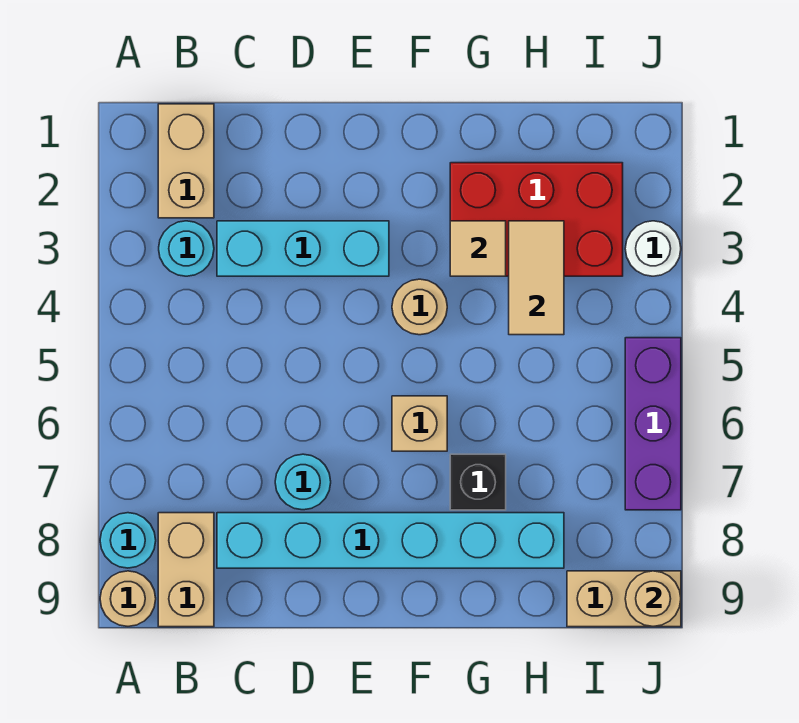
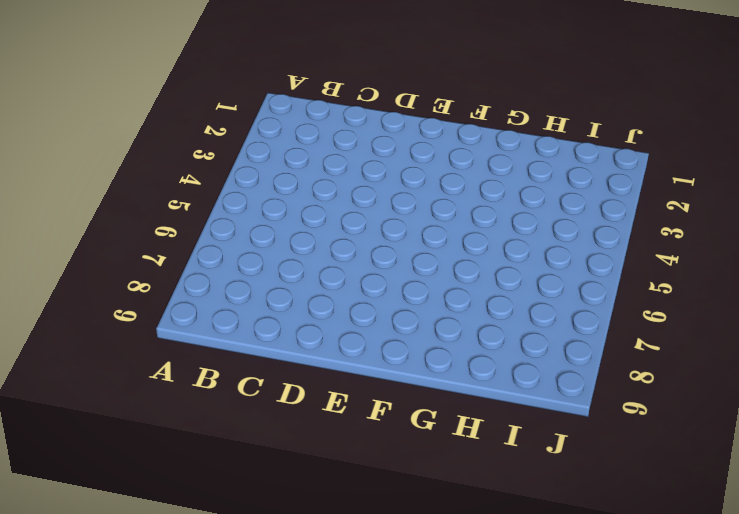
none -> cyan round brick A8 level 1
none -> tan round brick A9 level 1
none -> tan brick B1:B2 level 1

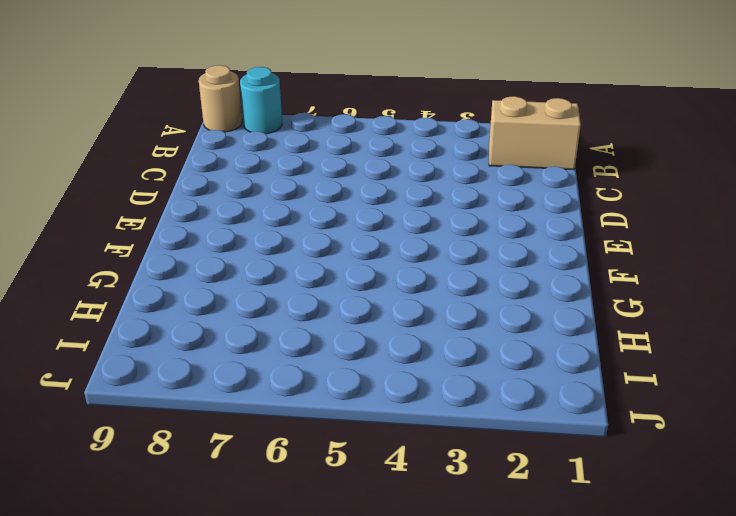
none -> cyan round brick B3 level 1
none -> tan brick B8:B9 level 1
none -> cyan brick C3:E3 level 1

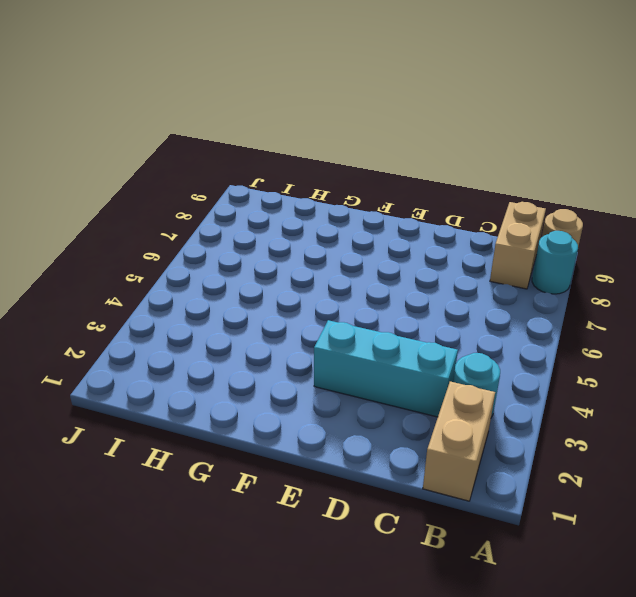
none -> cyan brick C8:H8 level 1
none -> cyan round brick D7 level 1
none -> tan round brick F4 level 1

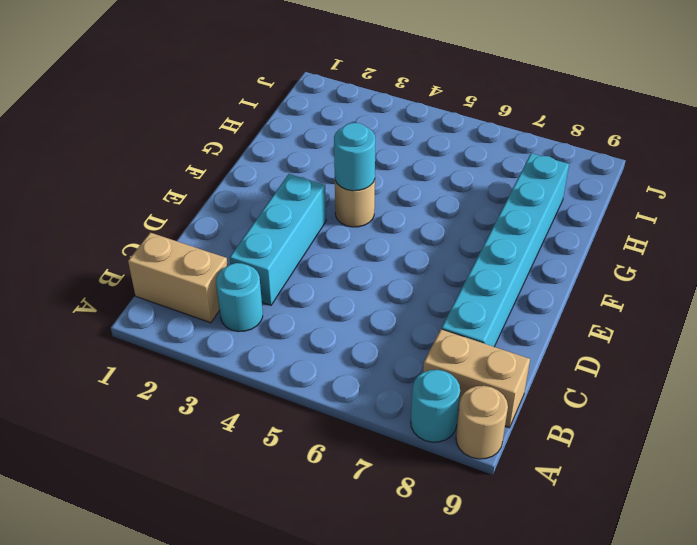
cyan round brick F4 level 2 -> cyan round brick D7 level 1
none -> tan brick F6 level 1
none -> red brick G2:I3 level 1
none -> black brick G7 level 1

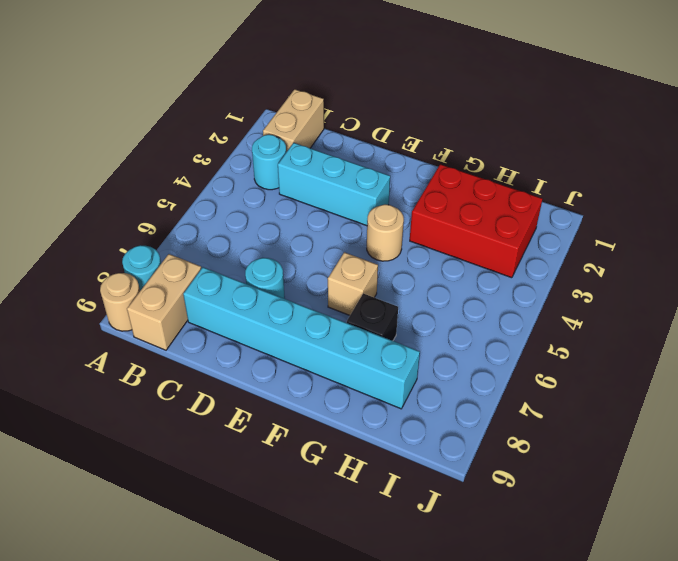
none -> tan brick I9:J9 level 1
none -> white round brick J3 level 1
none -> purple brick J5:J7 level 1

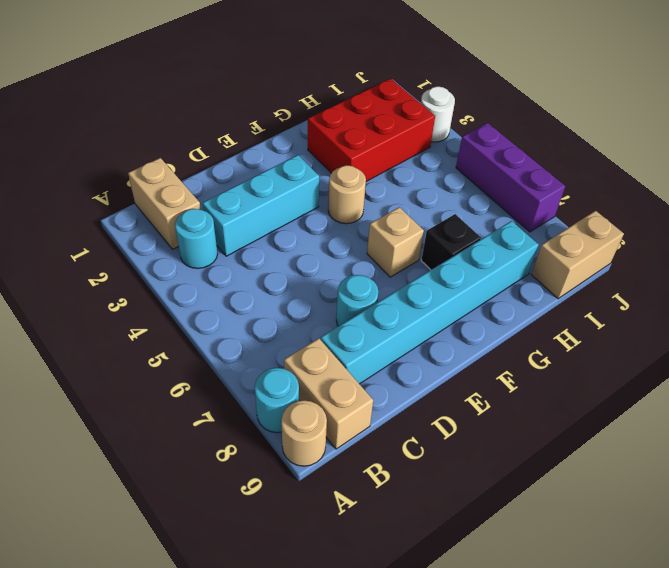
none -> tan tile G3 level 2
none -> tan tile H3:H4 level 2
none -> tan round brick J9 level 2

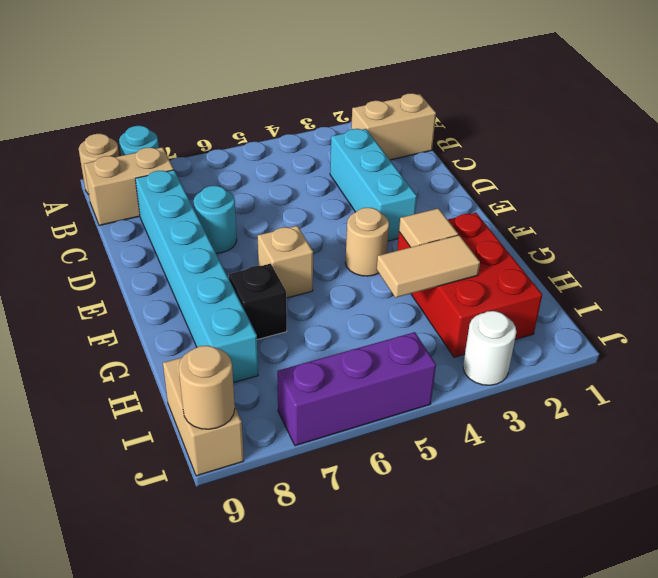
none -> cyan round brick B3 level 1

